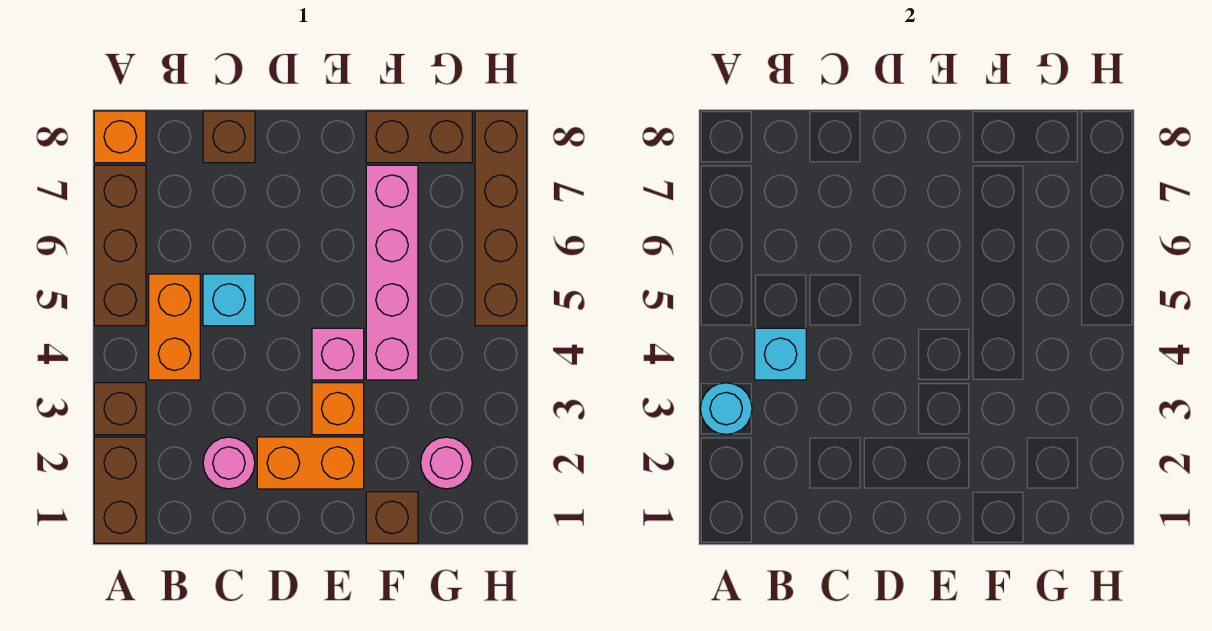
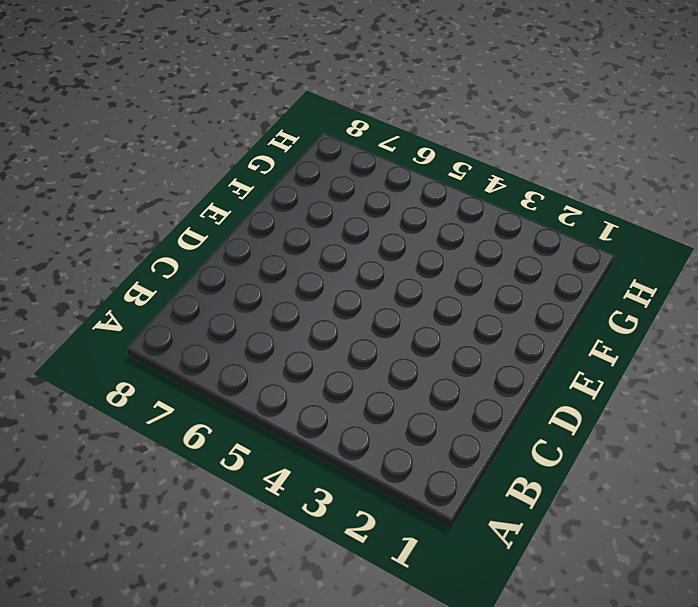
none -> brown brick A1:A2 level 1
none -> brown brick A3 level 1
none -> brown brick A5:A7 level 1

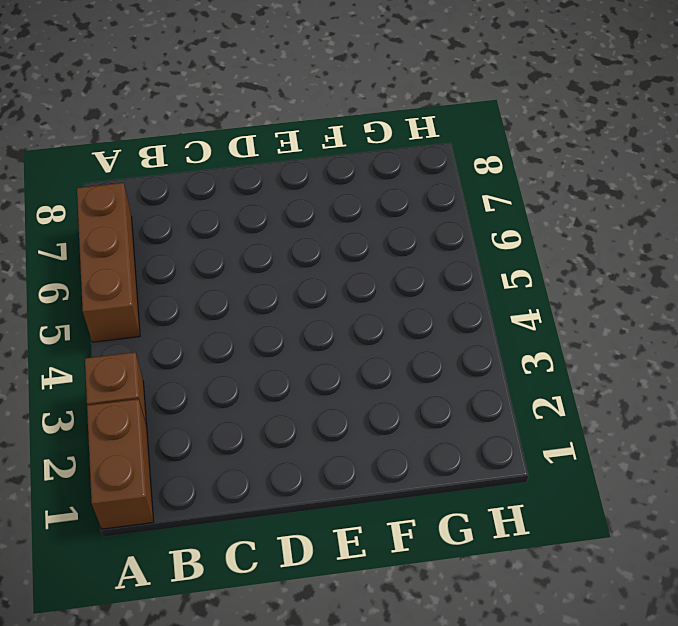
none -> orange brick A8 level 1
none -> orange brick B4:B5 level 1
none -> pink round brick C2 level 1

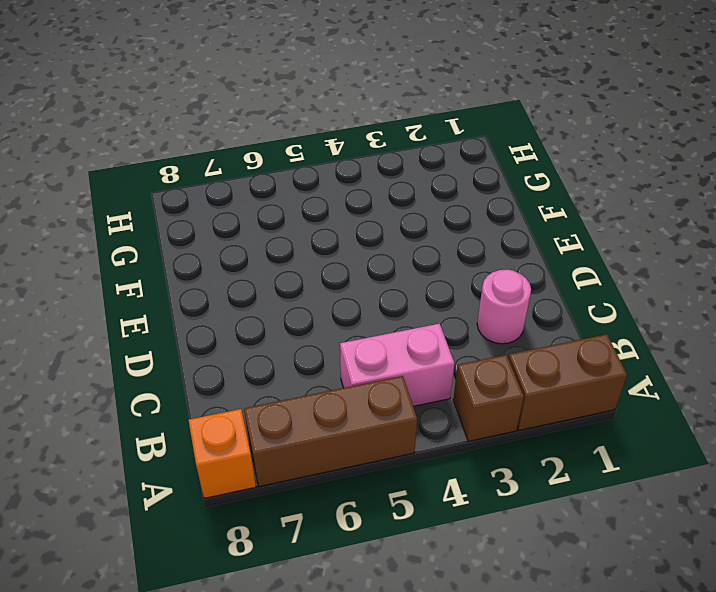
pink brick B4:B5 level 1 -> orange brick B4:B5 level 1
none -> cyan brick C5 level 1
none -> brown brick C8 level 1
none -> orange brick D2:E2 level 1

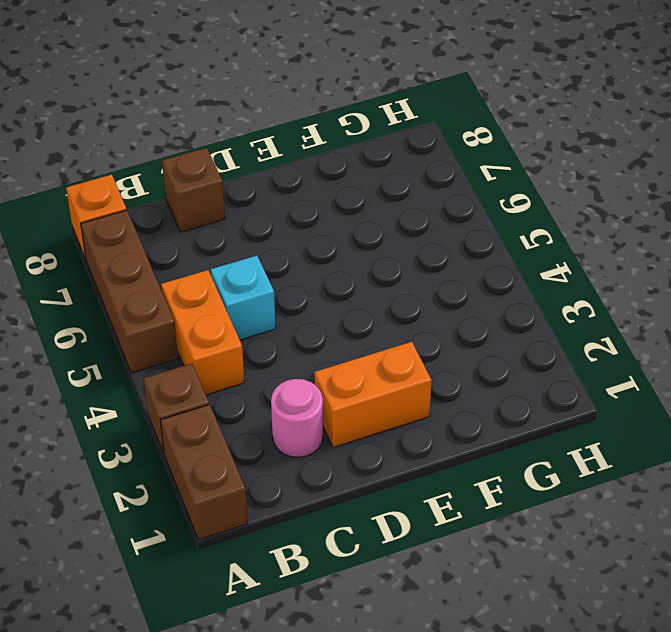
none -> orange brick E3 level 1
none -> pink brick E4 level 1
none -> brown brick F1 level 1

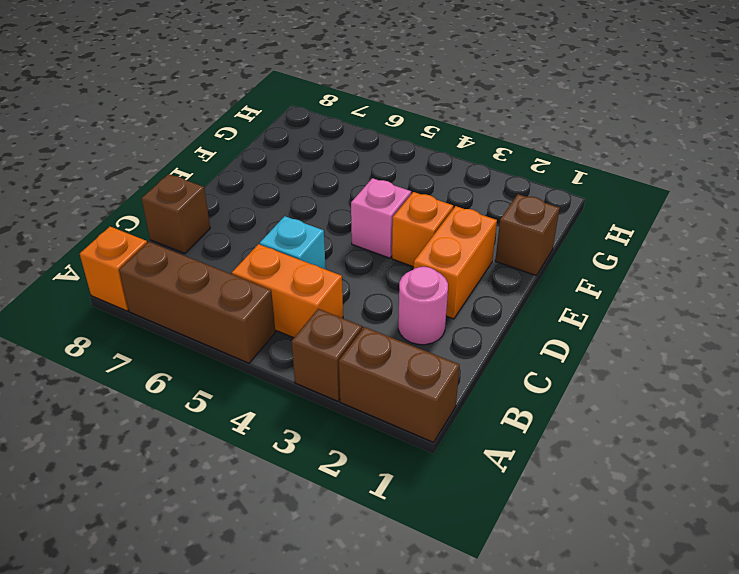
none -> pink brick F4:F7 level 1
none -> brown brick F8:G8 level 1
none -> pink round brick G2 level 1

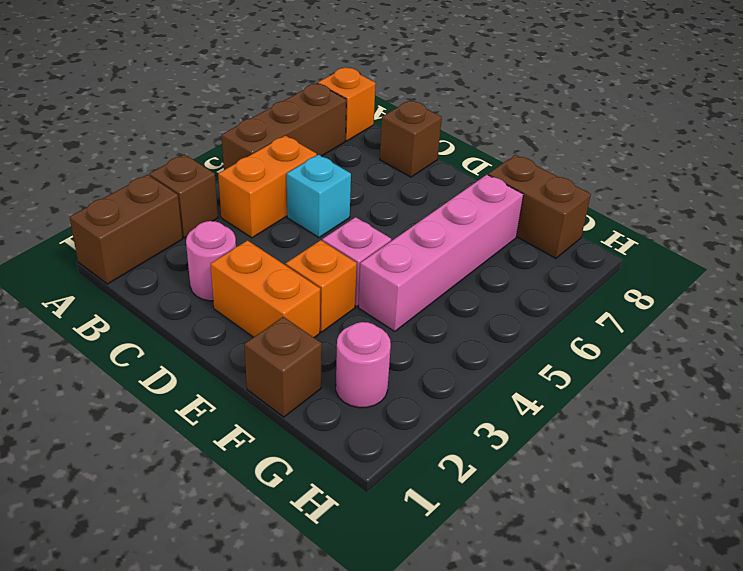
none -> brown brick H5:H8 level 1
none -> cyan round brick A3 level 2
none -> cyan brick B4 level 2

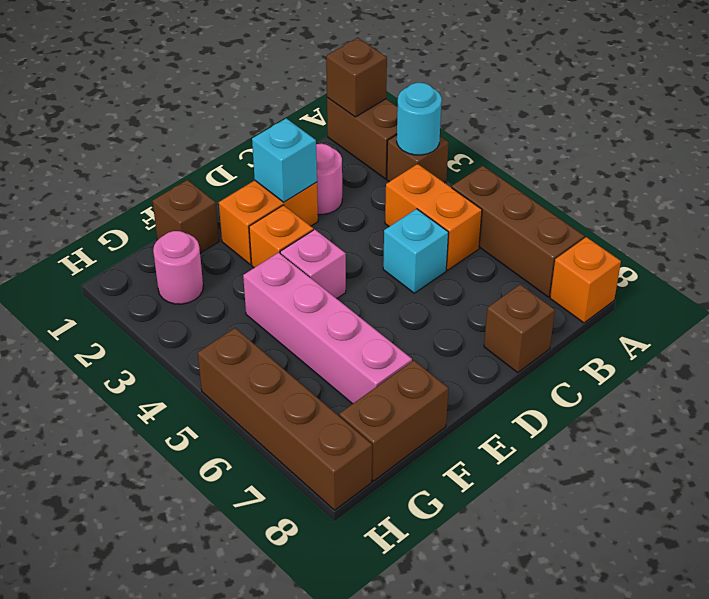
brown brick A1 level 2 -> none
cyan brick D2 level 2 -> cyan brick B4 level 2

